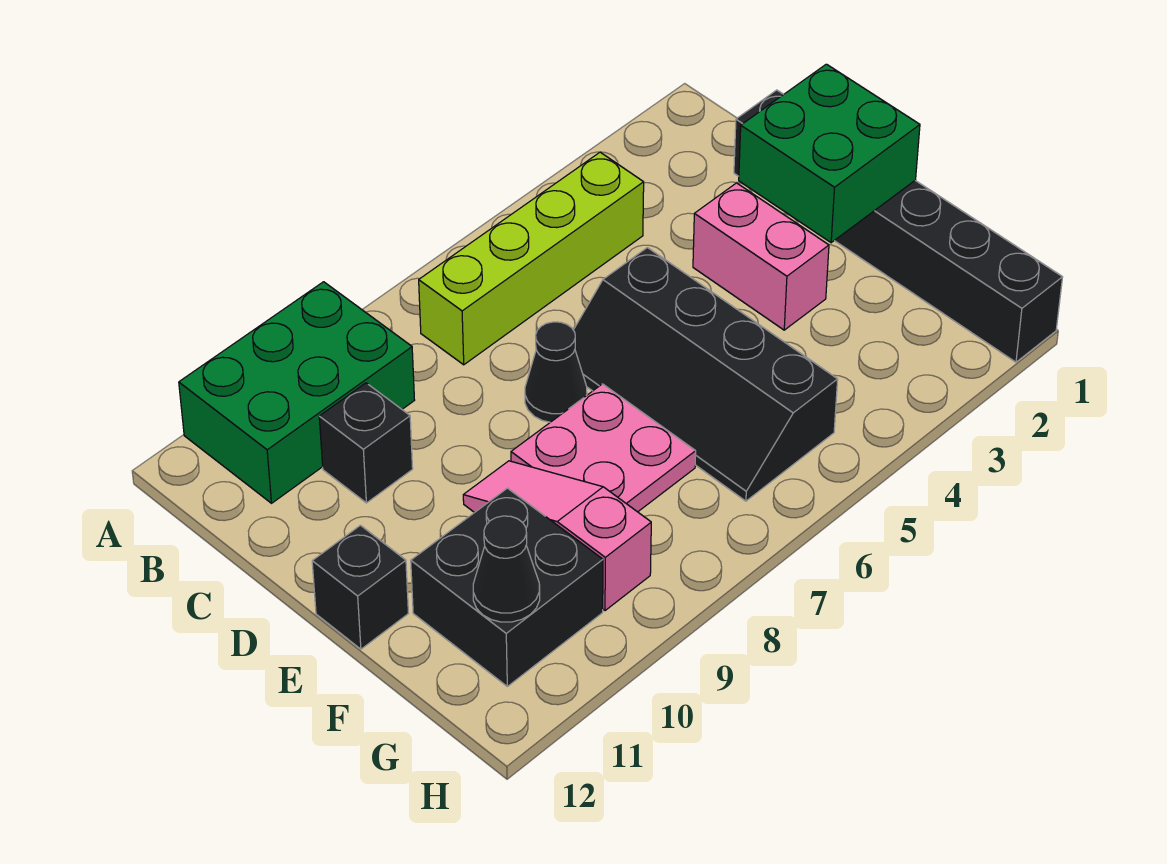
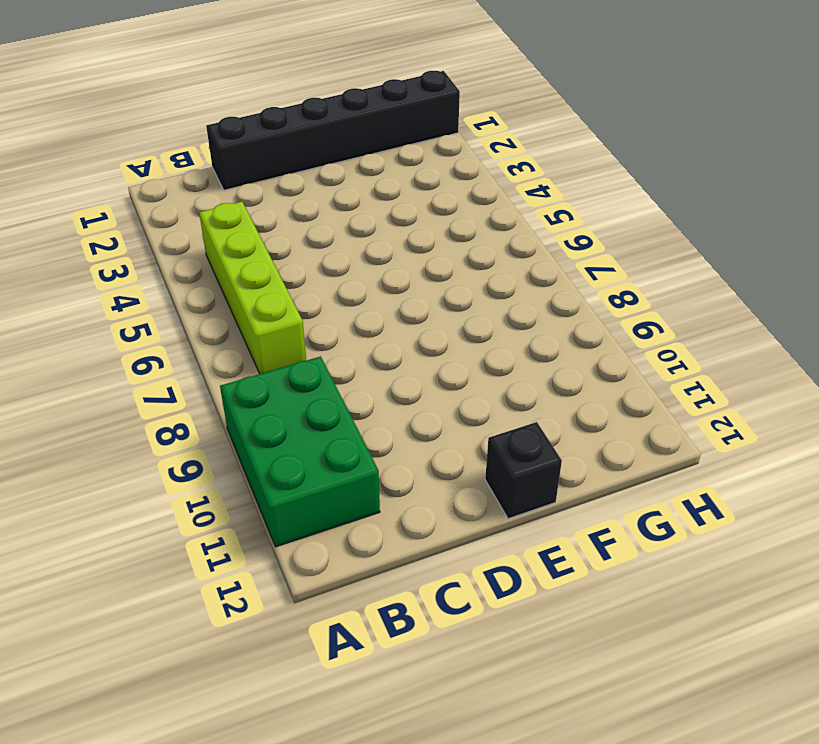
none -> black brick C10 level 1
none -> pink brick D3:E3 level 1
none -> black slope D5:G6 level 1 top 5

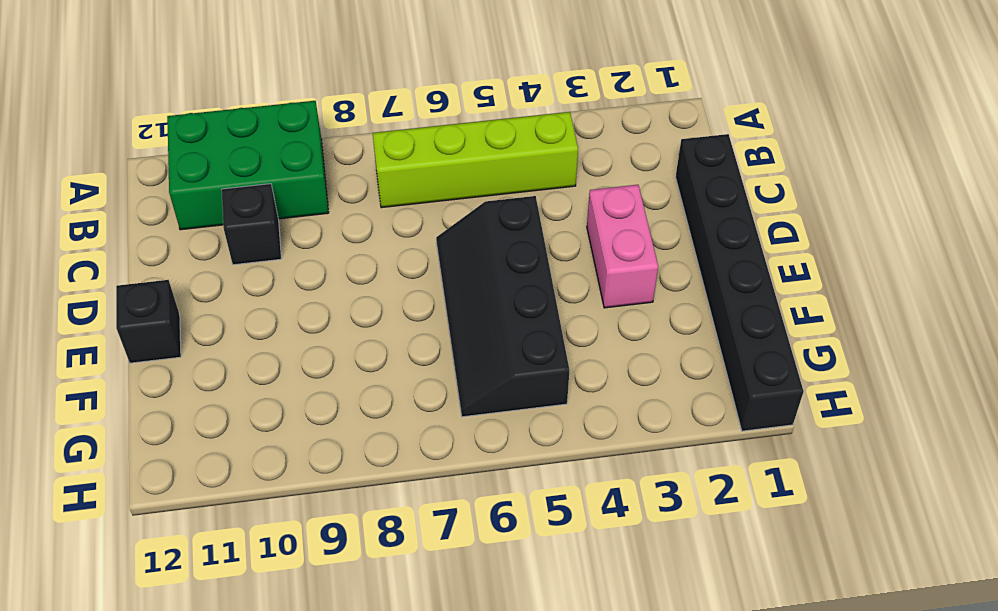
none -> black cone D7 level 1
none -> pink plate E7:F8 level 1
none -> pink slope E9:G9 level 1 top G

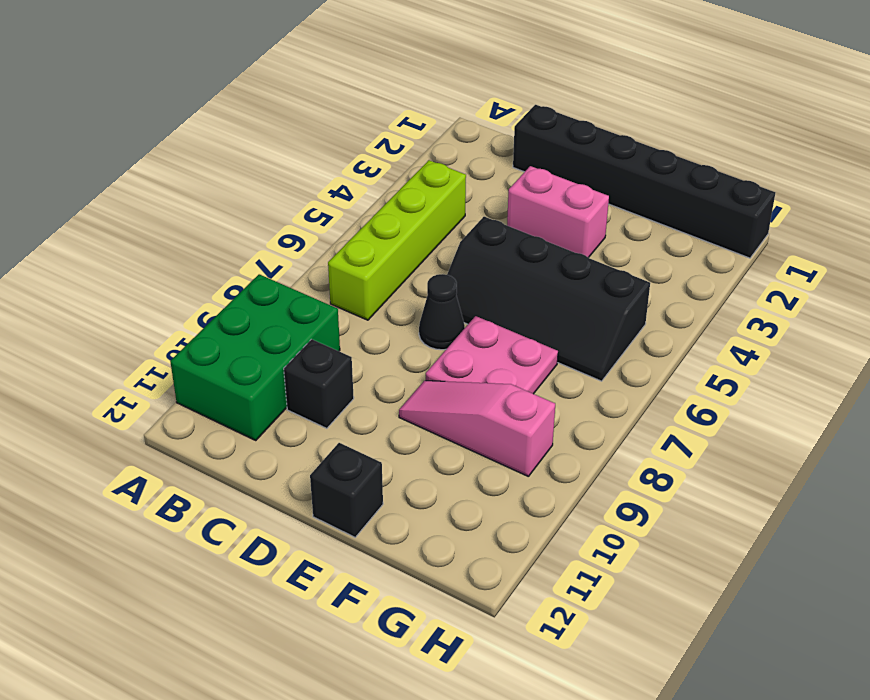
none -> black brick F10:G11 level 1
none -> green brick D1:E2 level 2
none -> black cone G11 level 2

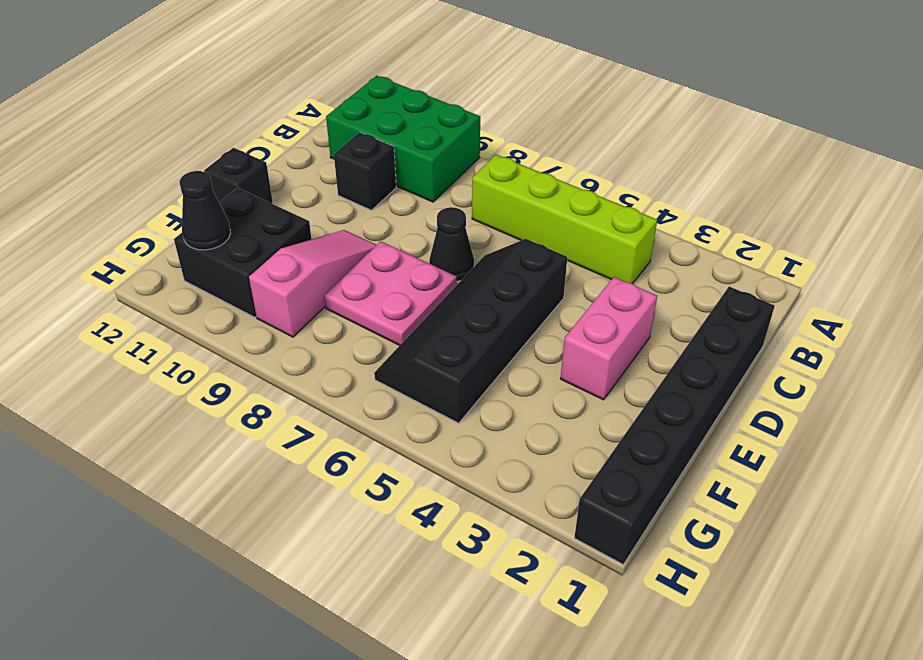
none -> green brick D1:E2 level 2

